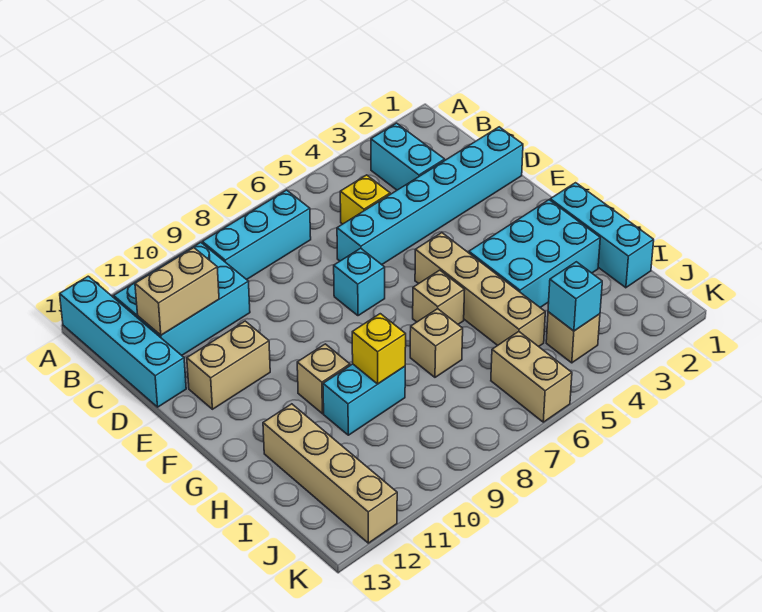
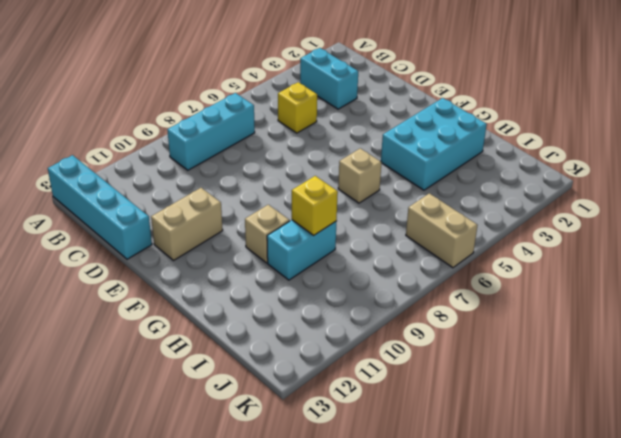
none -> cyan brick B10:C12 level 1
none -> cyan brick D1:D6 level 1
none -> cyan brick E7 level 1

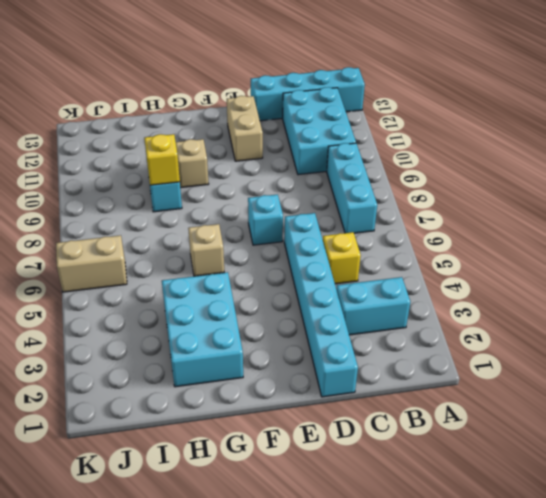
none -> tan brick F5:I5 level 1
none -> cyan brick G1:I1 level 1
none -> tan brick H7 level 1

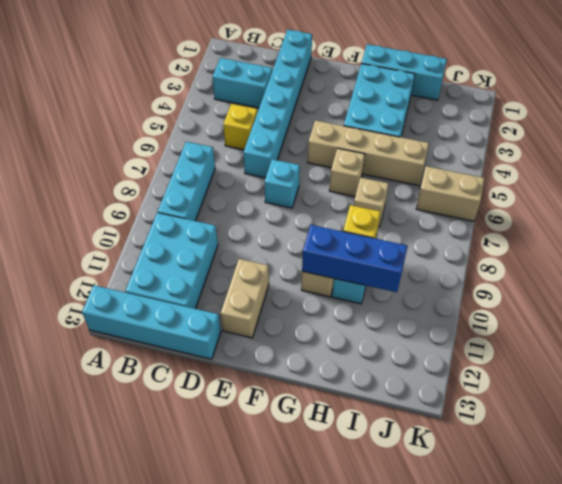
blue brick G10:I10 level 2 -> none
none -> tan brick H12:K12 level 1
none -> tan brick J4 level 1
none -> tan brick C11:C12 level 2

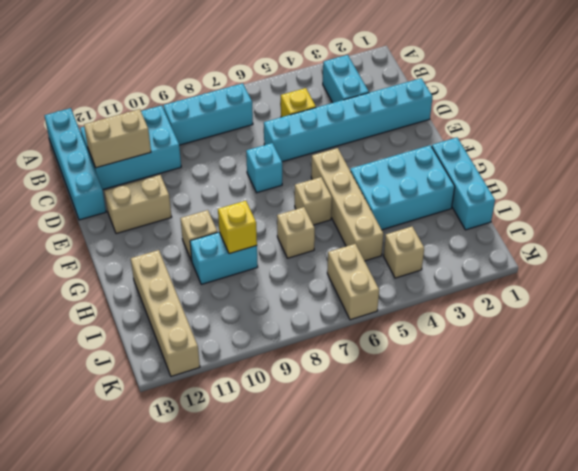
none -> cyan brick J4 level 2

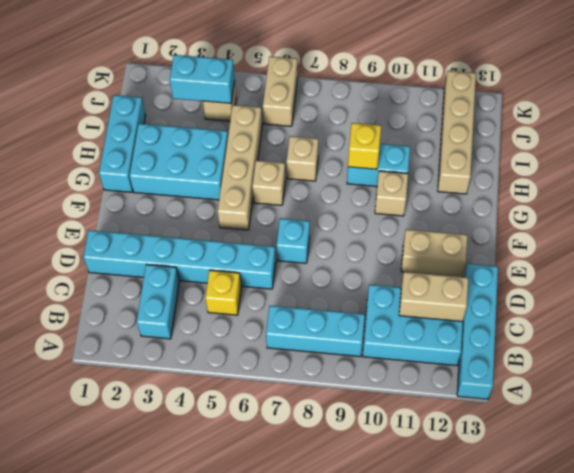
cyan brick J3:J4 level 2 -> cyan brick J4 level 2

